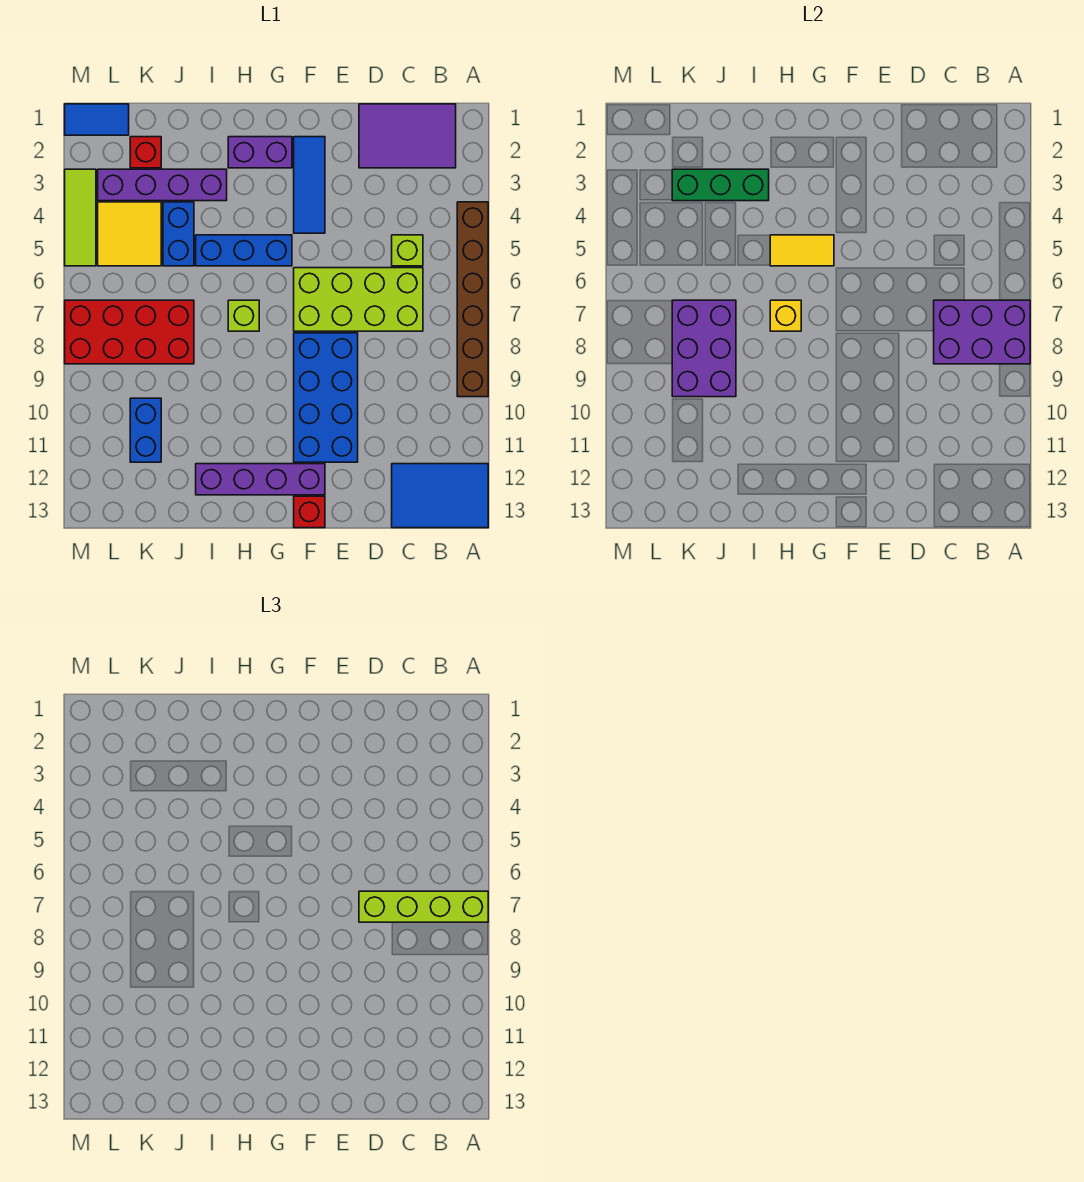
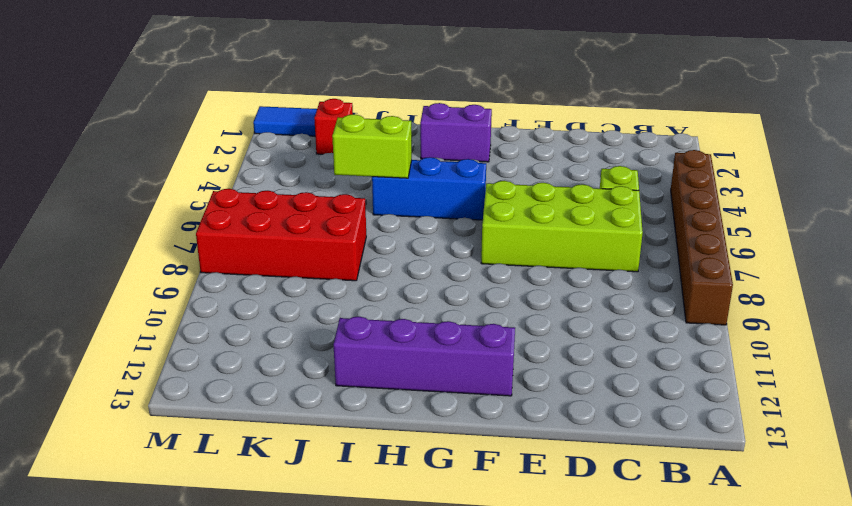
lime brick I5:J5 level 2 -> none
none -> blue tile A12:C13 level 1
none -> purple tile B1:D2 level 1
none -> blue brick E8:F11 level 1

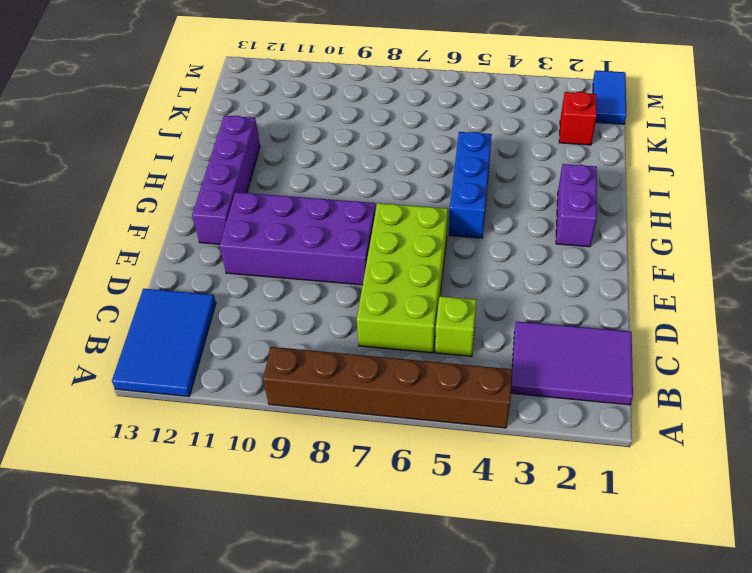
purple tile B1:C3 level 1 -> purple tile B1:D2 level 1
purple brick E8:F11 level 1 -> blue brick E8:F11 level 1
none -> blue tile F2:F4 level 1
none -> red brick F13 level 1
none -> lime brick H7 level 1

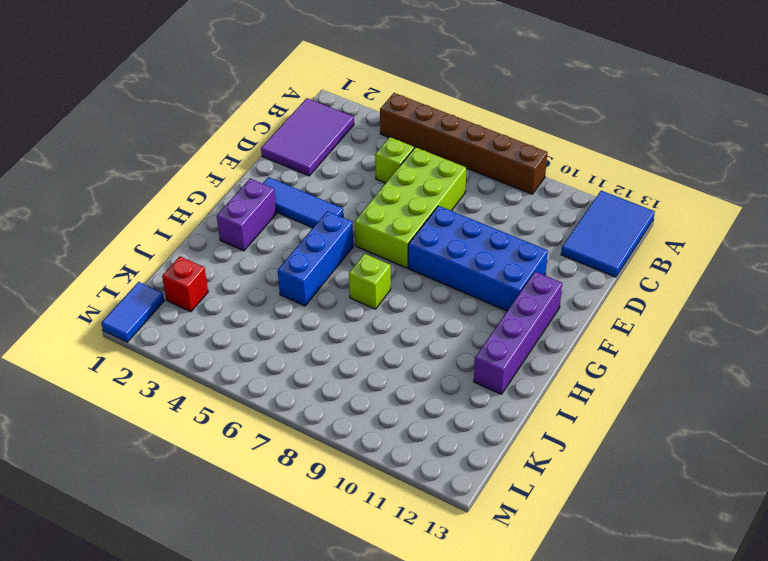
none -> red brick F13 level 1
none -> purple brick I3:L3 level 1
none -> blue brick J4:J5 level 1

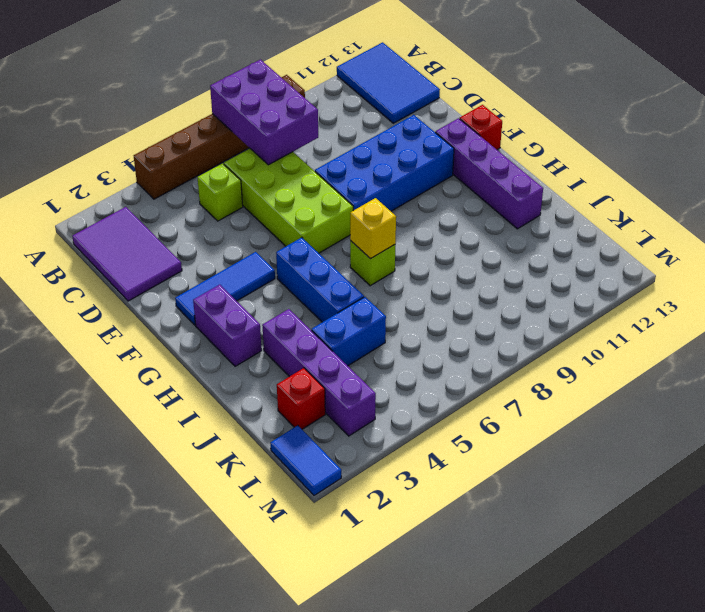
none -> red brick J7:M8 level 1
none -> yellow tile K4:L5 level 1
none -> blue brick K10:K11 level 1

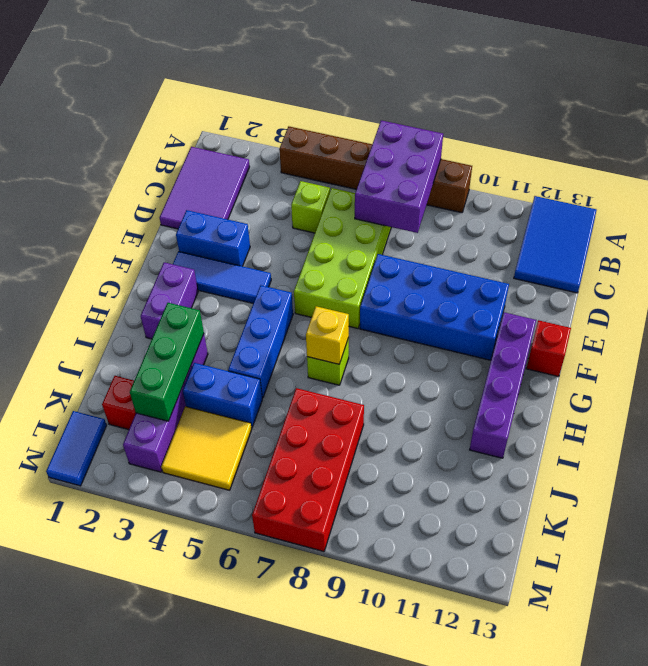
blue brick E2:E3 level 1 -> blue brick K10:K11 level 1
none -> lime tile M3:M5 level 1
none -> yellow tile G5:H5 level 2
none -> purple brick J7:K9 level 2

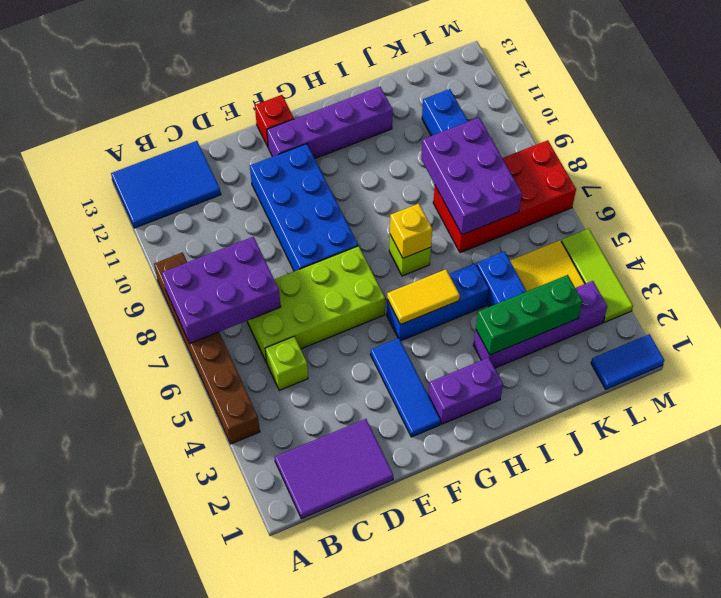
none -> red brick K2 level 1
none -> lime brick A7:D7 level 3

